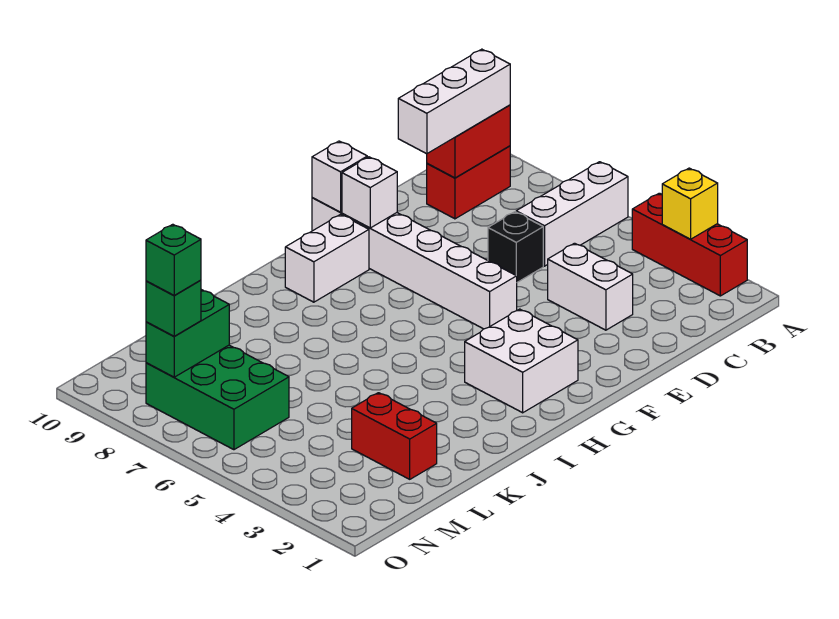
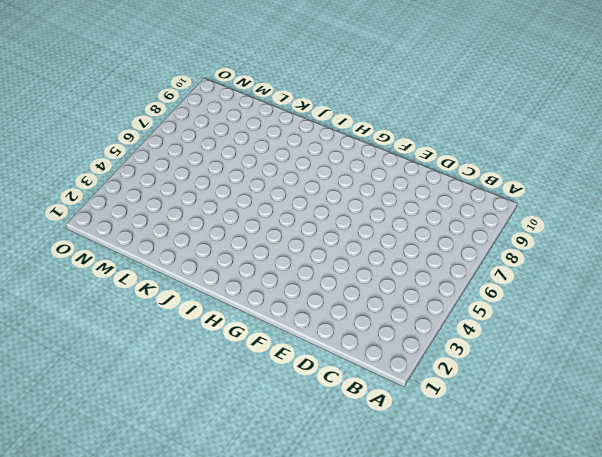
none -> red brick A2:A4 level 1
none -> white brick A6:C6 level 1
none -> red brick B9:C9 level 1

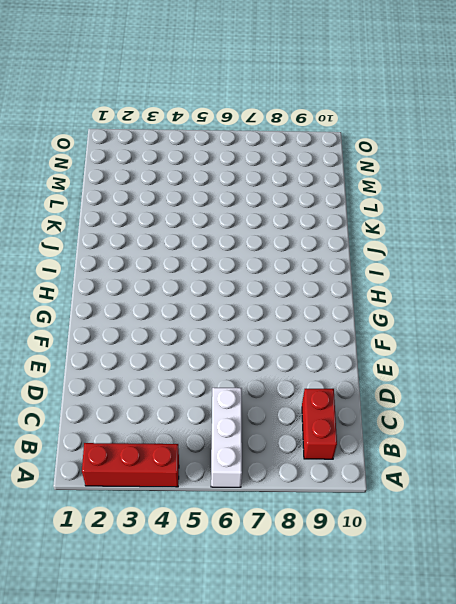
none -> white brick D3:D4 level 1
none -> black brick D6 level 1
none -> white brick F5:F10 level 1

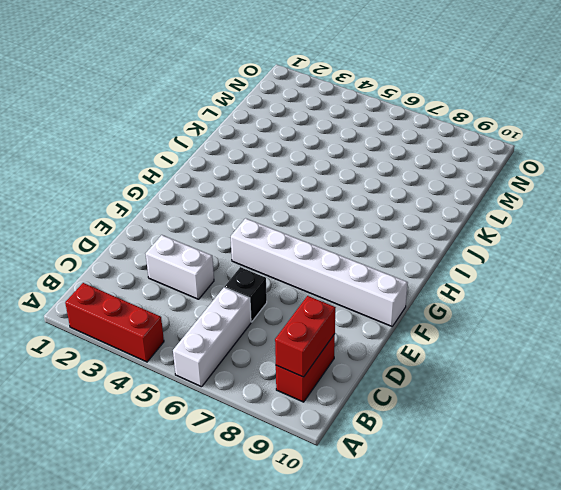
none -> white brick G2:H3 level 1
none -> white brick G9:H9 level 1
none -> red brick L2:L3 level 1

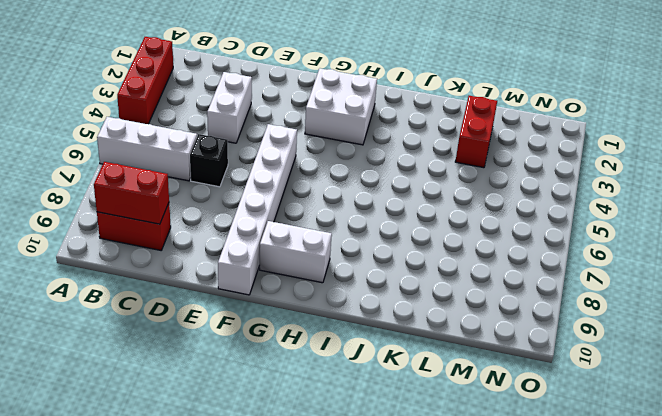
none -> green brick M6:N8 level 1
none -> yellow brick A3 level 2
none -> white brick F9 level 2

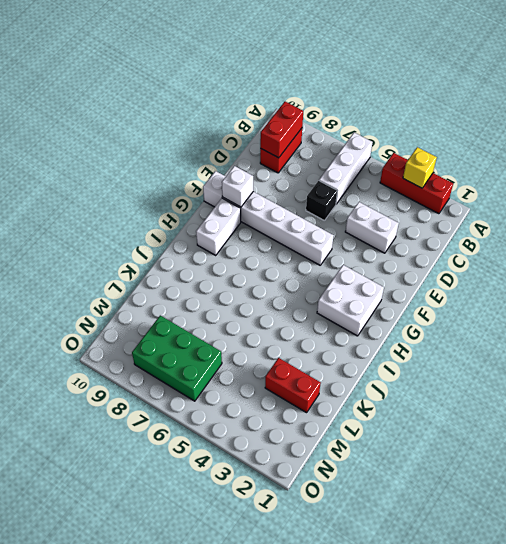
none -> white brick F10 level 2
none -> green brick M8:N8 level 2
none -> white brick B9:D9 level 3

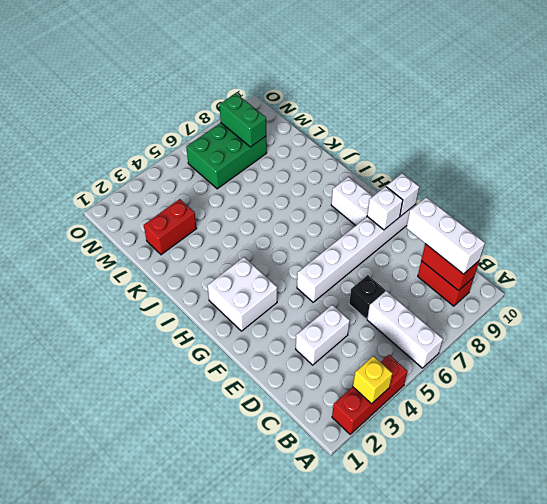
none -> green brick N8 level 3
none -> green brick N8 level 4

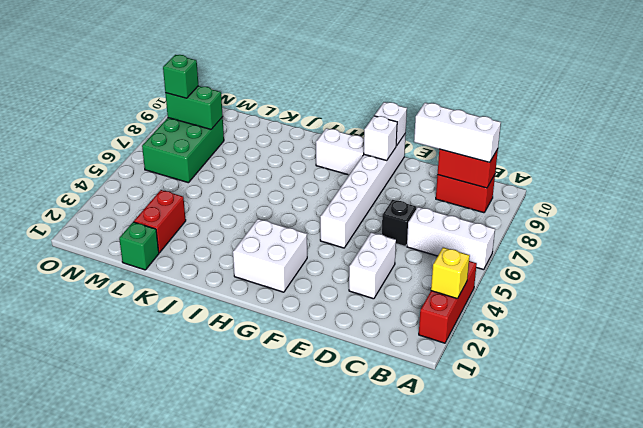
green brick L1 level 1 -> green brick N8 level 4

